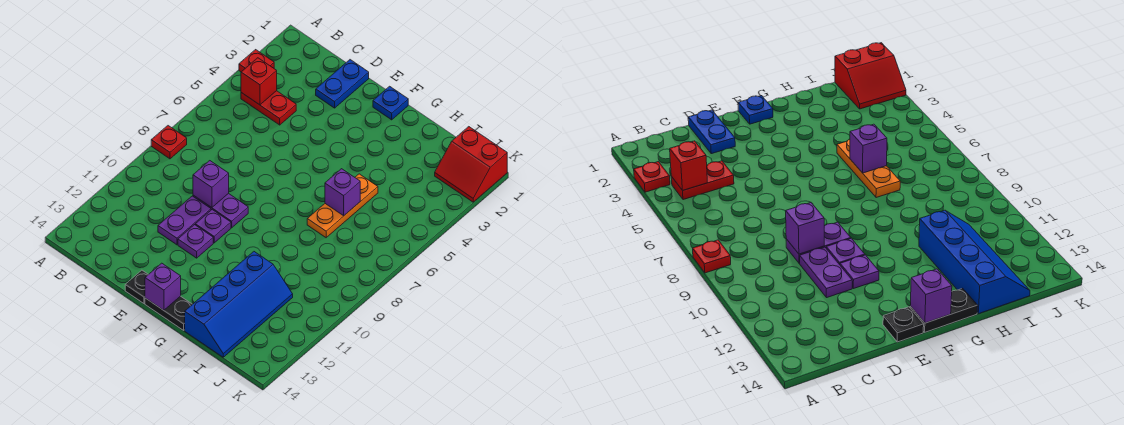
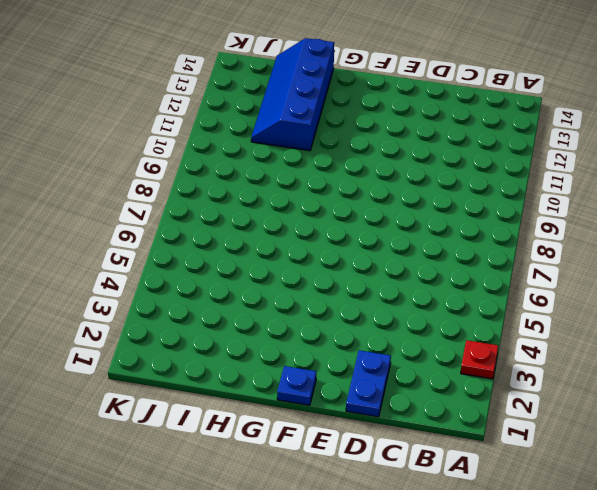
none -> red plate A8 level 1
none -> red plate B4:C4 level 1
none -> purple plate D9:E9 level 1

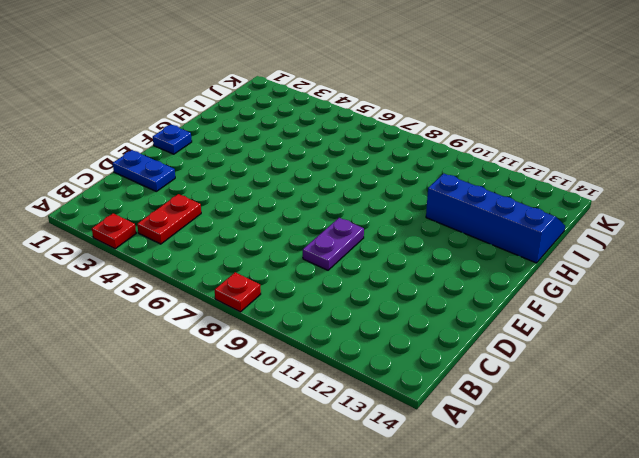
none -> purple plate D10:D11 level 1
none -> purple plate E10 level 1
none -> purple plate E11 level 1

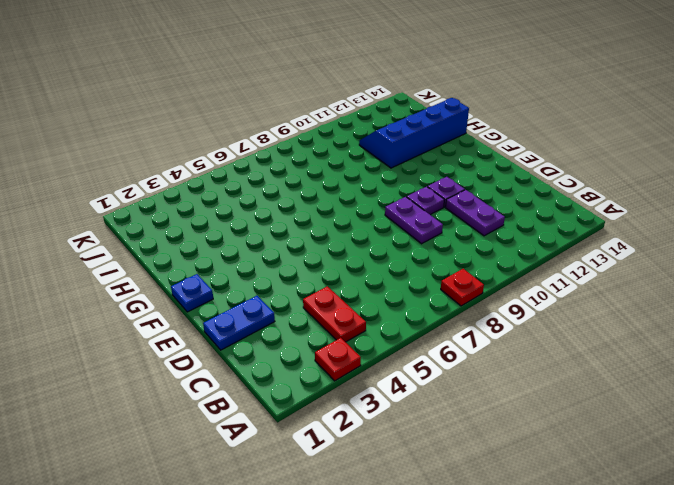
purple plate C11:D11 level 1 -> purple plate D10:D11 level 1
none -> black plate E14 level 1
none -> black plate F14:G14 level 1
none -> orange plate H5:H7 level 1

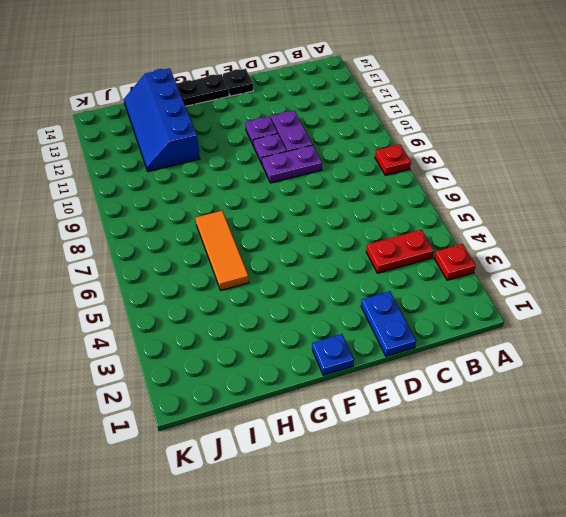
orange tile H5:H7 level 1 -> orange plate H5:H7 level 1
none -> red slope J1:K2 level 1 top 1
none -> red brick B4 level 2
none -> purple brick D9 level 2

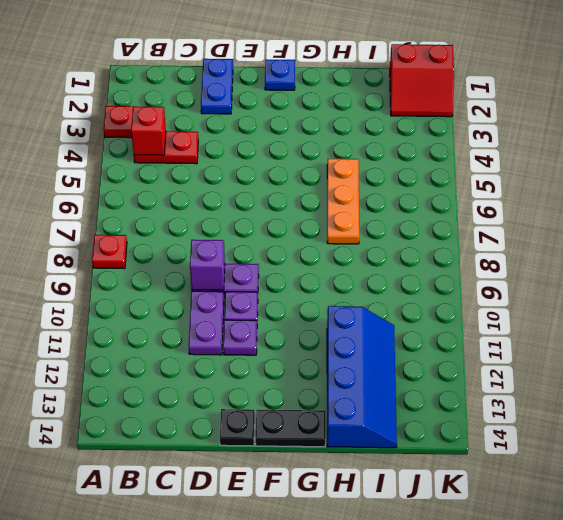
none -> purple brick F14 level 2
none -> purple brick H6 level 2

